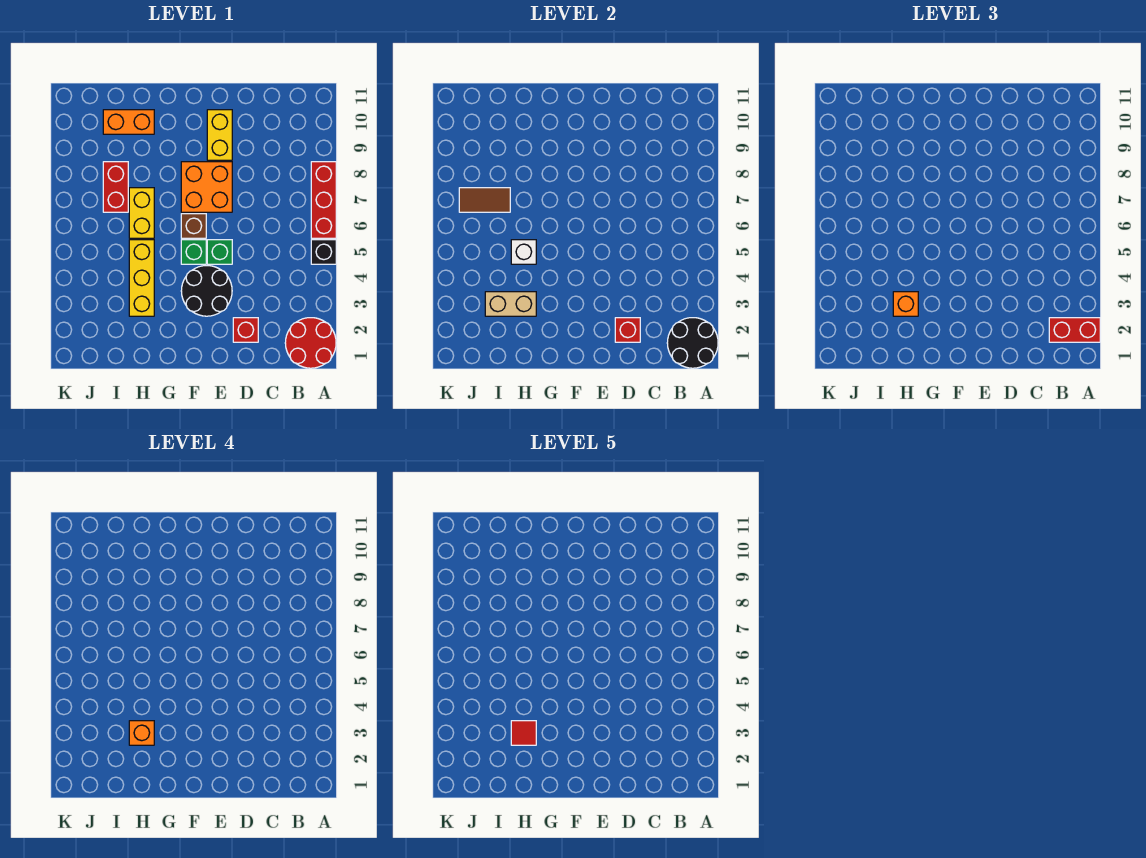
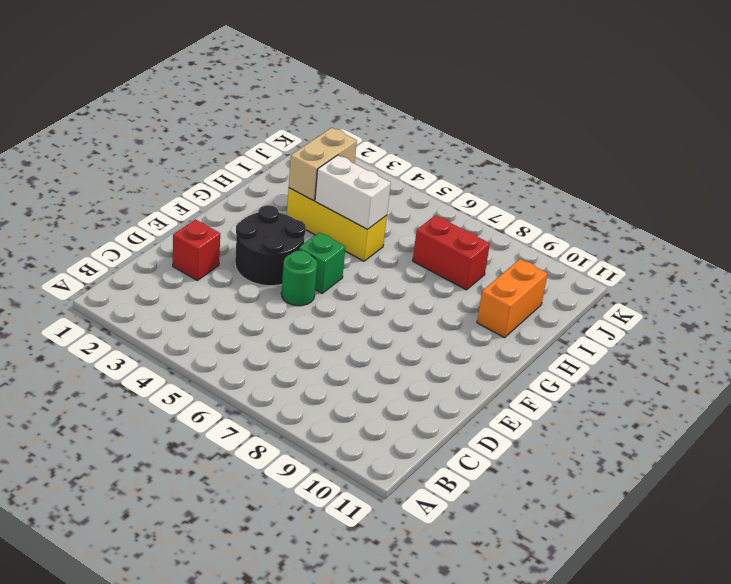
green round brick E5 level 1 -> green brick E5 level 1
white brick H4:H5 level 2 -> white brick H5 level 2
none -> red round brick A1:B2 level 1
none -> black brick A5 level 1
none -> red brick A6:A8 level 1

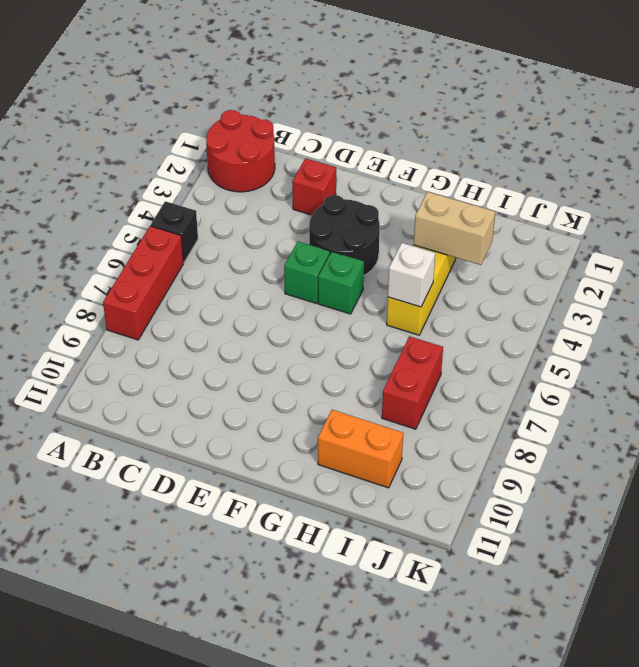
none -> orange brick E7:F8 level 1
none -> yellow brick E9:E10 level 1
none -> brown brick F6 level 1

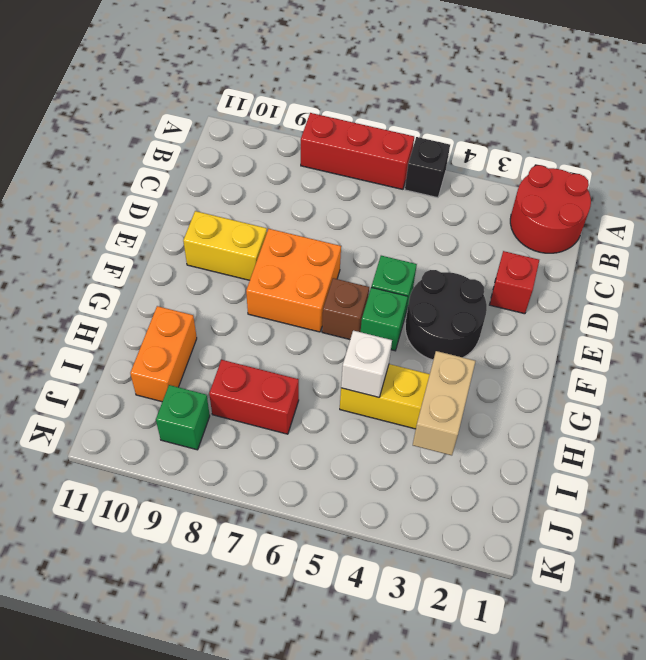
green brick J9 level 1 -> none
none -> yellow brick H6:H7 level 1
none -> black round brick A1:B2 level 2
none -> red brick D2 level 2

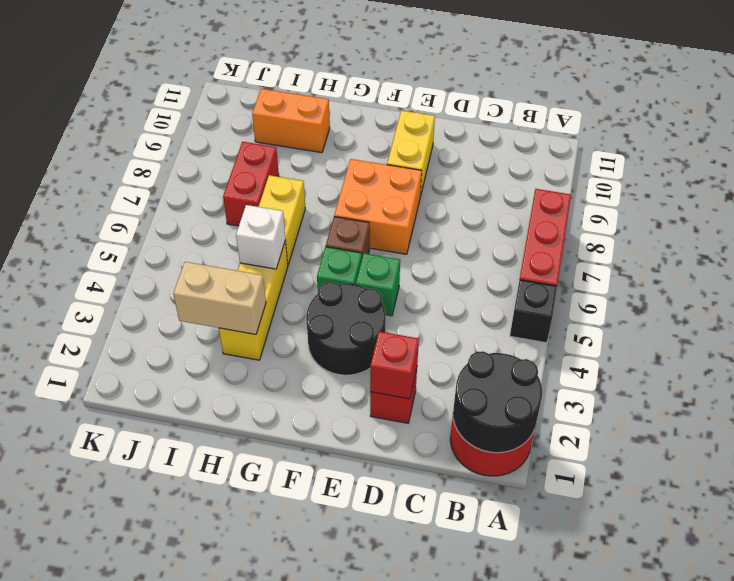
none -> brown tile I7:J7 level 2
none -> red brick A2:B2 level 3
none -> orange brick H3 level 3

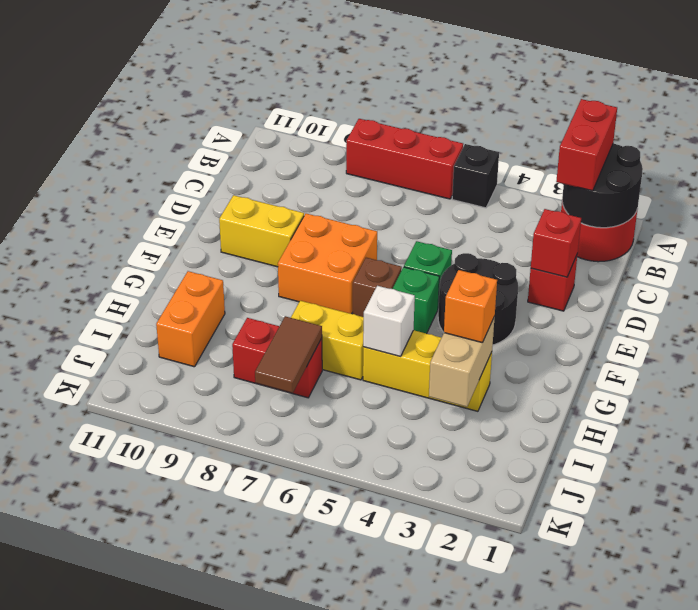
none -> orange brick H3 level 4
none -> red tile H3 level 5

